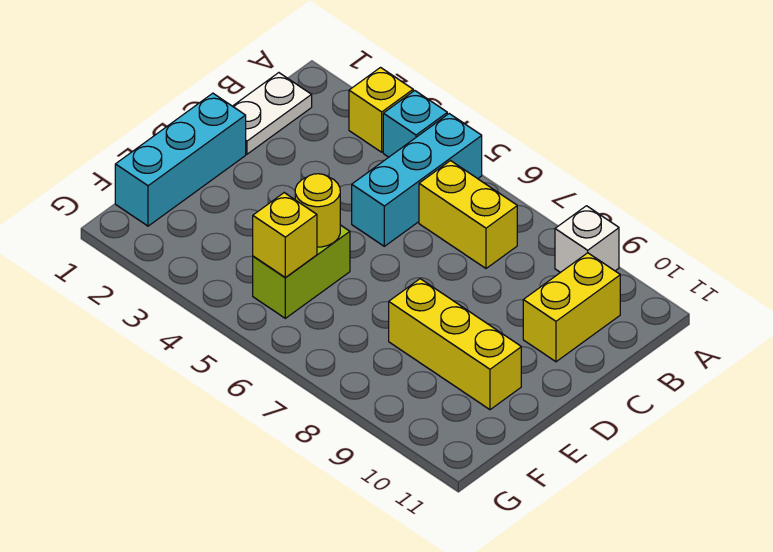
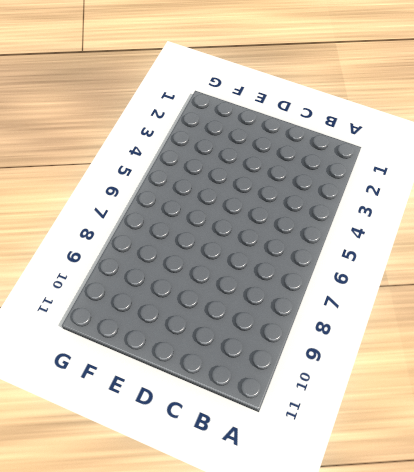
none -> yellow brick A3 level 1
none -> cyan brick A4 level 1
none -> cyan brick A5:C5 level 1

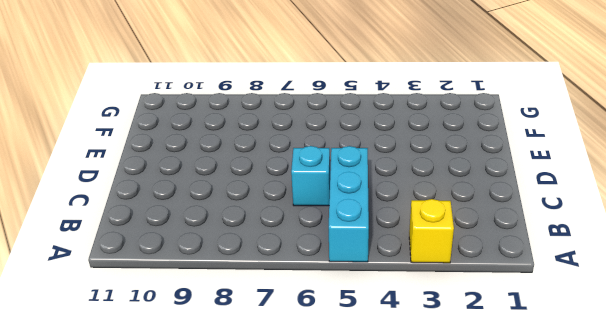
cyan brick C6 level 1 -> cyan brick A4 level 1
none -> white brick A9 level 1
none -> white plate B1:C1 level 1
none -> yellow brick B6:B7 level 1

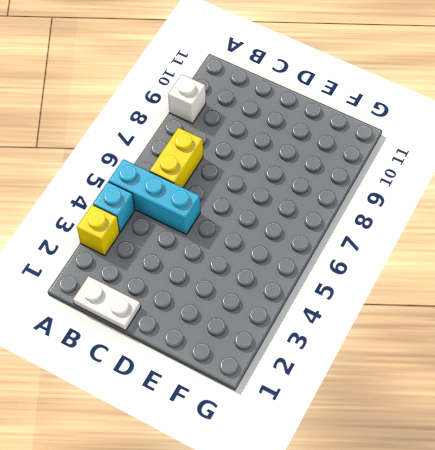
none -> yellow brick B10:C10 level 1
none -> cyan brick D1:F1 level 1
none -> lime brick E5:F5 level 1

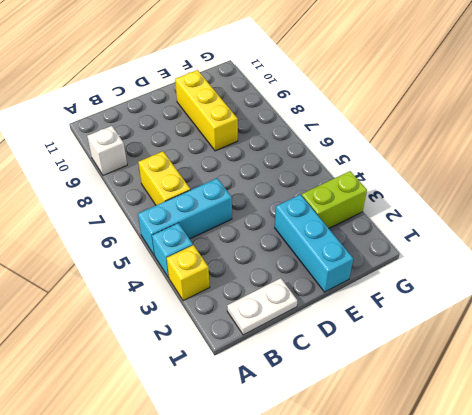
cyan brick E1:E3 level 1 -> cyan brick D1:F1 level 1
lime brick F3:G3 level 1 -> lime brick E5:F5 level 1
none -> yellow brick B10:C10 level 1
none -> yellow round brick E5 level 2
none -> yellow brick F5 level 2

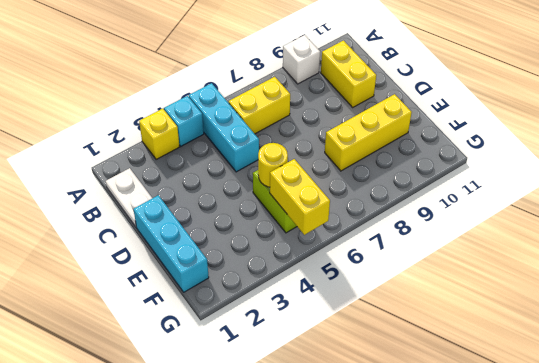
yellow brick F5:G5 level 2 -> yellow brick F5 level 2

